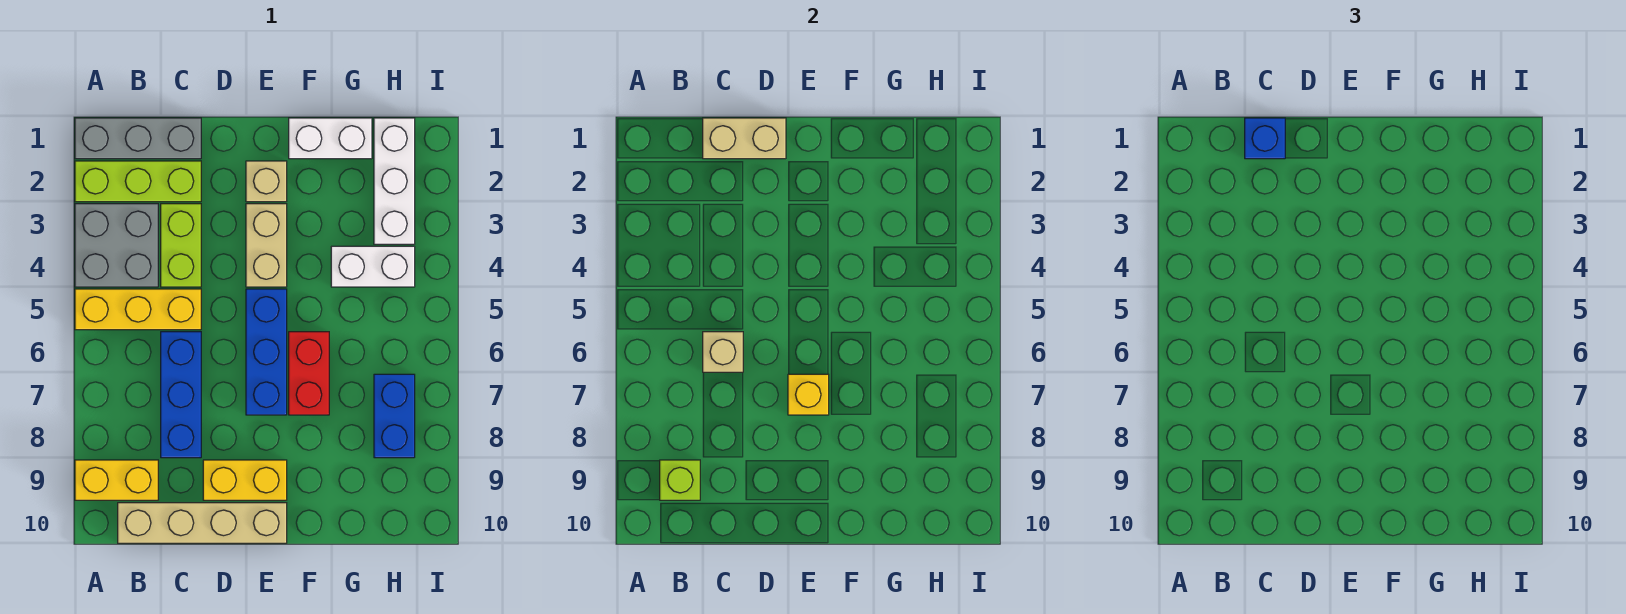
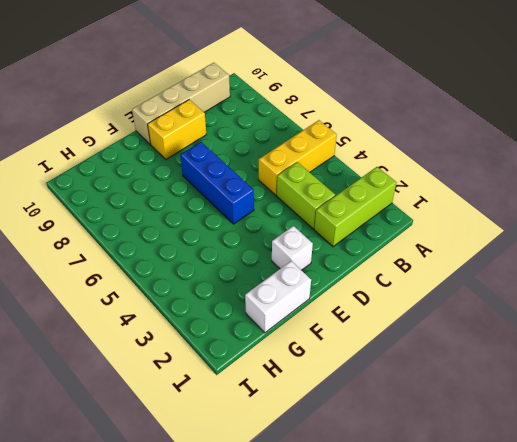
white brick E2 level 1 -> tan brick E2 level 1
none -> grey brick A1:C1 level 1
none -> grey brick A3:B4 level 1
none -> yellow brick A9:B9 level 1

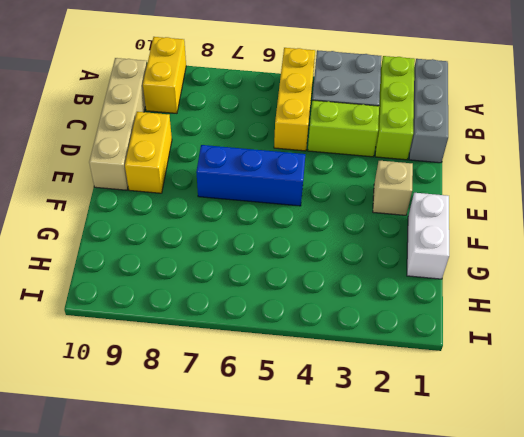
none -> blue brick C6:C8 level 1
none -> tan brick E3:E4 level 1
none -> red brick F6:F7 level 1

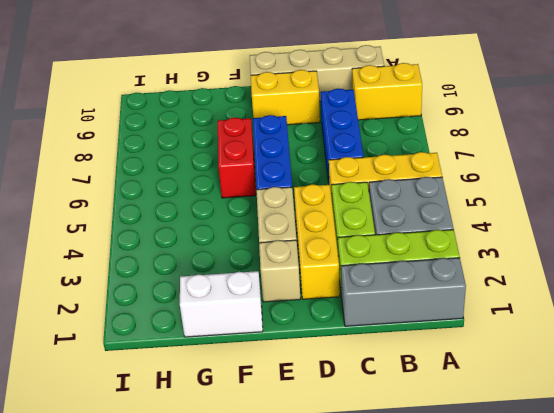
yellow brick D2:D4 level 1 -> none
none -> white brick G4:H4 level 1
none -> white brick H1:H3 level 1
none -> blue brick H7:H8 level 1

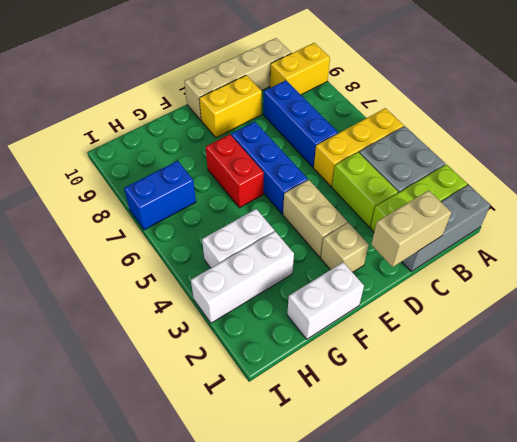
white brick G3:I3 level 1 -> white brick H1:H3 level 1
blue brick H7:I7 level 1 -> blue brick H7:H8 level 1
none -> lime brick B9 level 2
none -> tan brick C6 level 2
none -> yellow brick E7 level 2

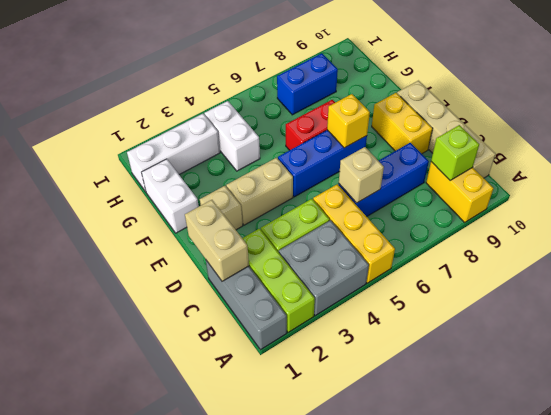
none -> blue brick C1 level 3

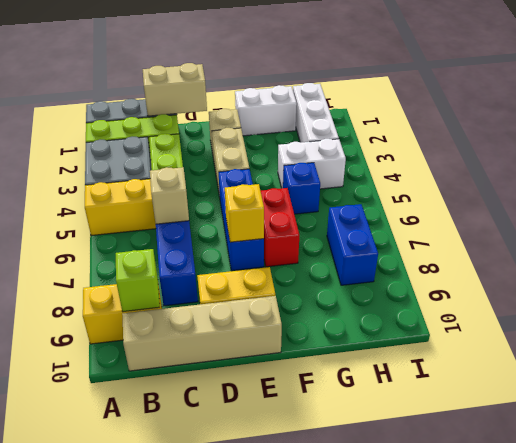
blue brick G5 level 1 -> blue brick C1 level 3

